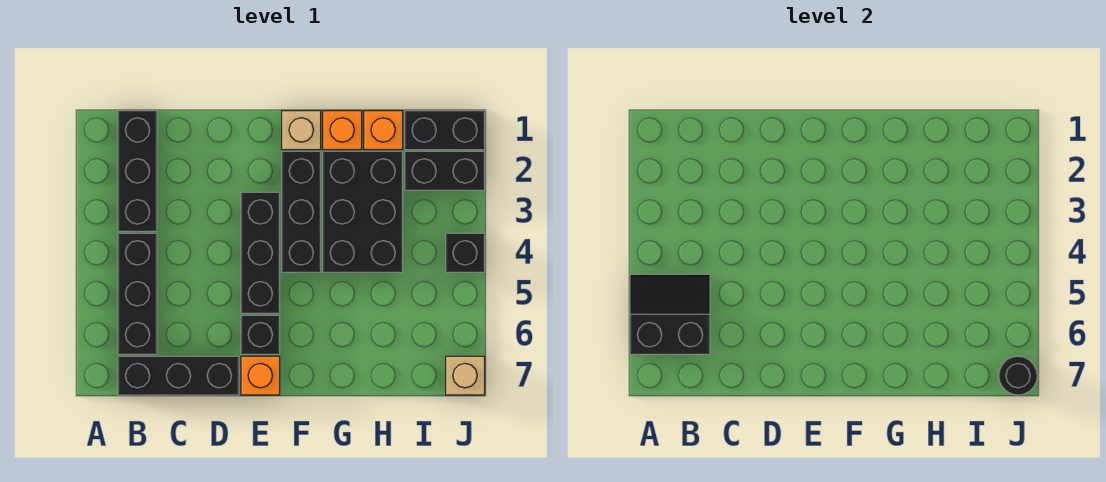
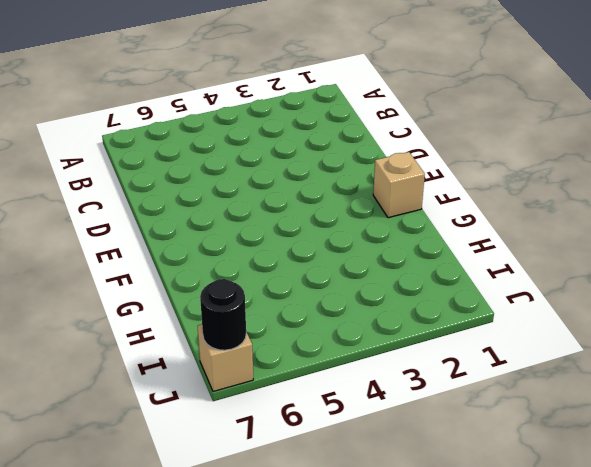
none -> black brick B1:B3 level 1
none -> black brick B4:B6 level 1
none -> black brick B7:D7 level 1

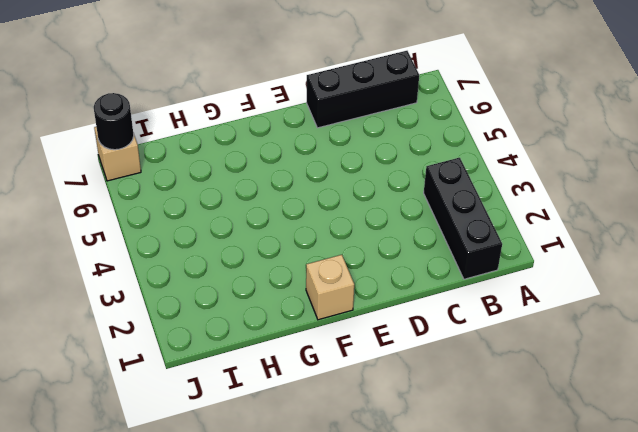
none -> black brick B4:B6 level 1
none -> black brick E3:E5 level 1
none -> black brick E6 level 1

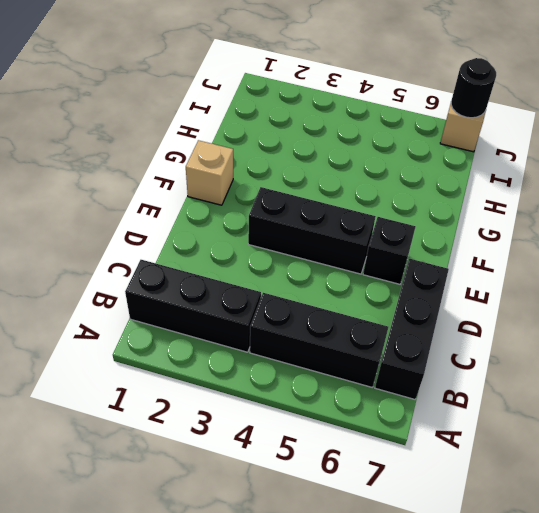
none -> orange brick E7 level 1
none -> black brick F2:F4 level 1
none -> orange brick G1 level 1

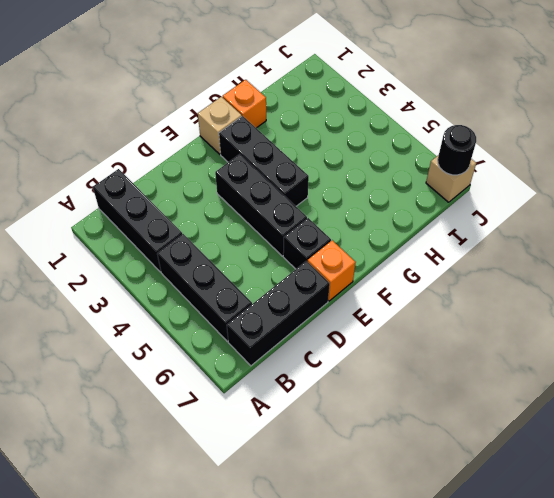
none -> black brick G2:H4 level 1
none -> orange brick H1 level 1
none -> black brick I1:J1 level 1

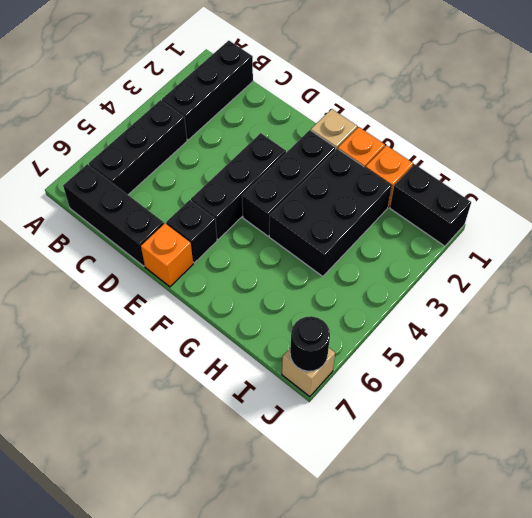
none -> black brick I2:J2 level 1
none -> black brick J4 level 1
none -> black slope A5:B6 level 2 top 6

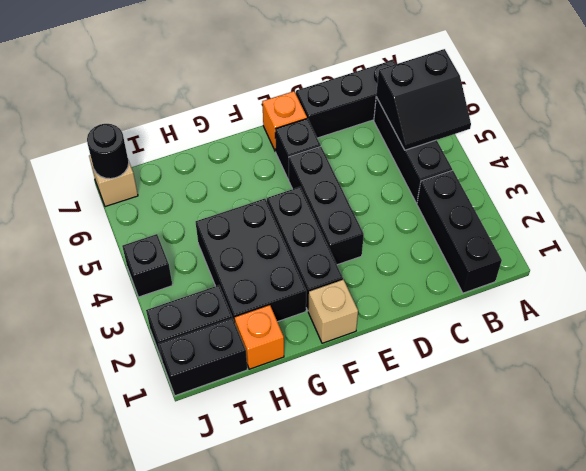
none -> orange brick G1 level 1

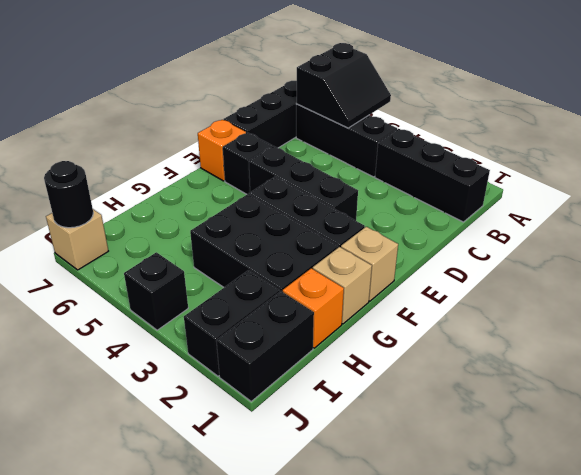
tan brick G1 level 1 -> orange brick G1 level 1

